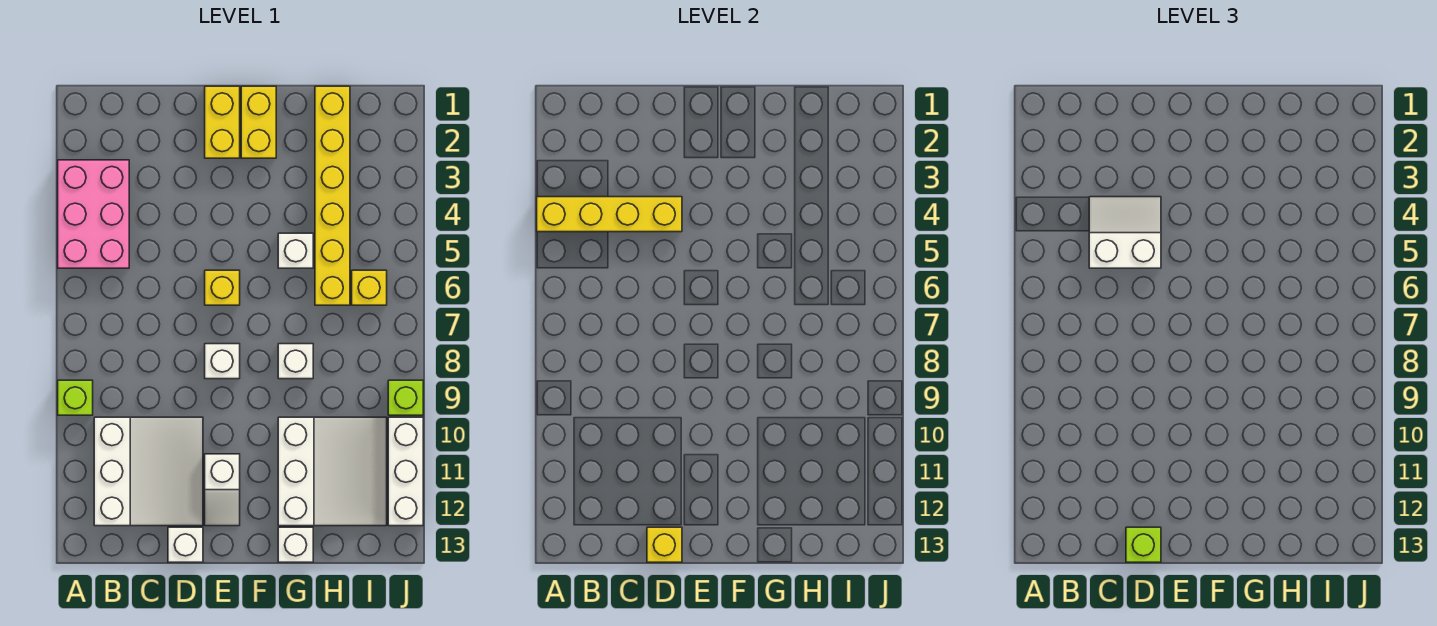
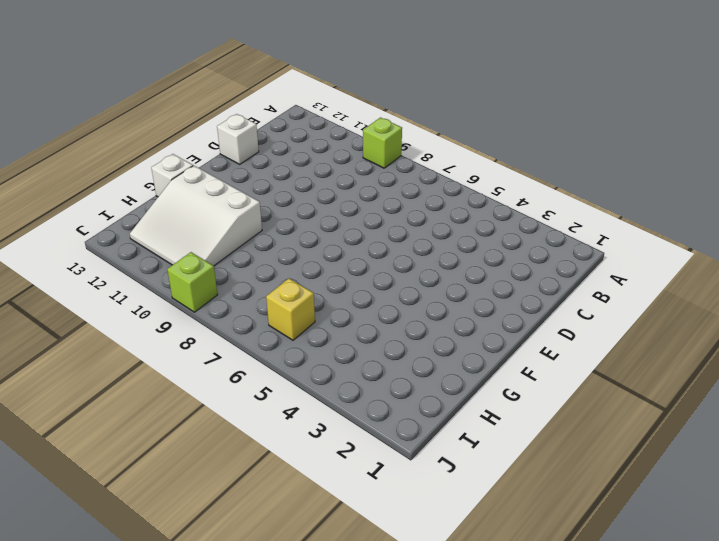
none -> pink brick A3:B5 level 1
none -> white slope B10:D12 level 1 top B
none -> yellow brick E1:E2 level 1

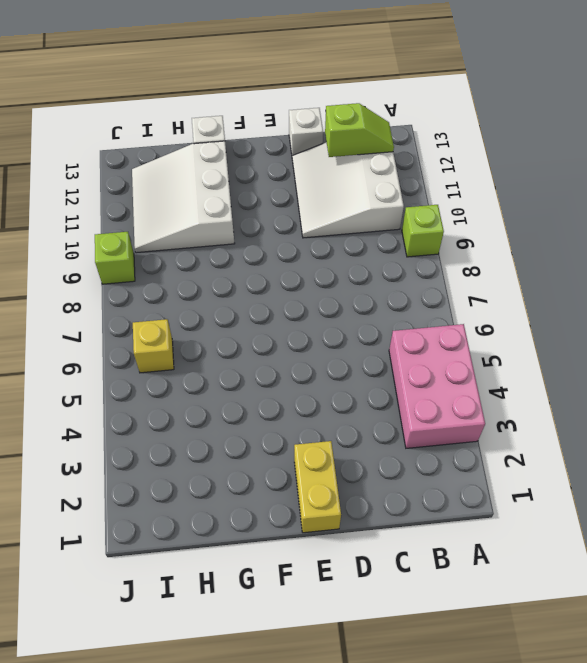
lime slope B12:C12 level 2 top C -> none
none -> yellow brick E6 level 1
none -> white brick E8 level 1
none -> white slope E11:E12 level 1 top 11

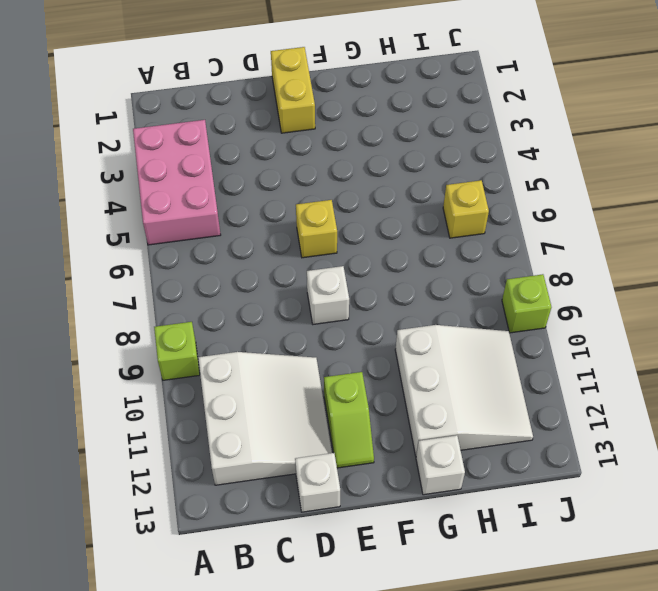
lime slope E11:E12 level 1 top 11 -> white slope E11:E12 level 1 top 11
none -> yellow brick F1:F2 level 1
none -> white brick G5 level 1
none -> white brick G8 level 1

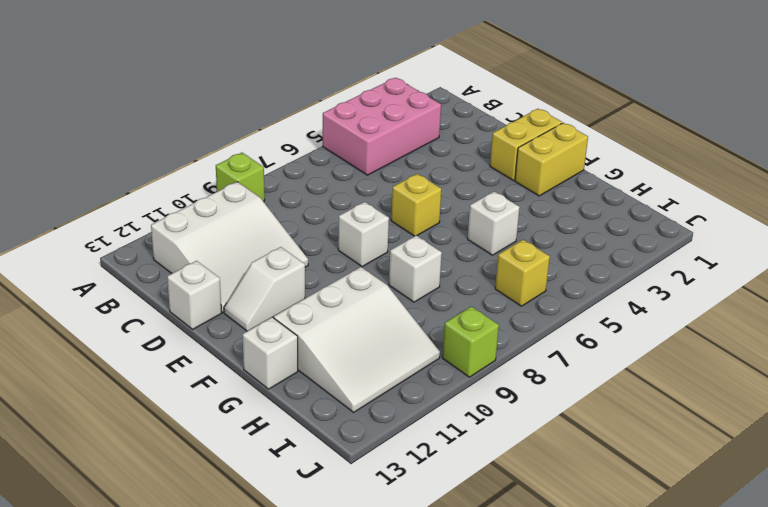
none -> yellow brick H1:H6 level 1
none -> white brick J10:J12 level 1
none -> yellow brick A4:D4 level 2

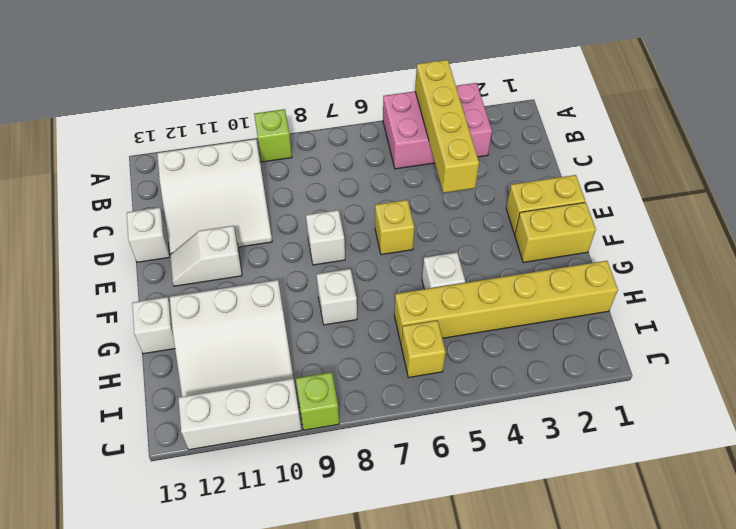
none -> yellow brick D13 level 2
none -> white slope C4:D5 level 3 top 5
none -> lime brick D13 level 3

